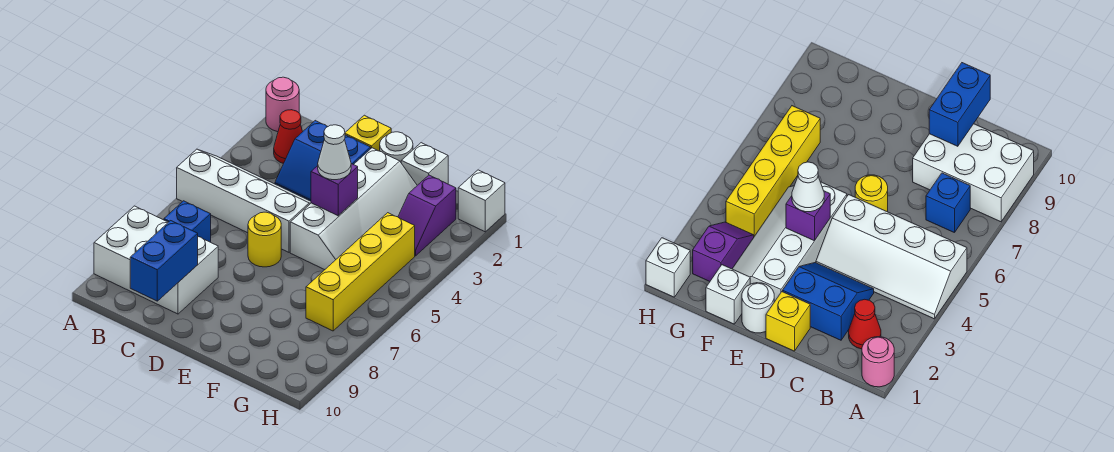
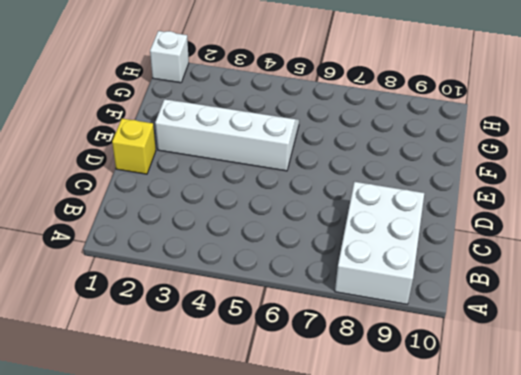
none -> pink round brick A1 level 1
none -> white slope A4:D5 level 1 top 5
none -> red cone B2 level 1

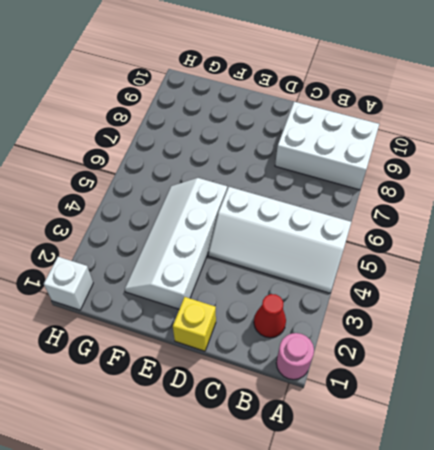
none -> blue brick B7 level 1
none -> blue slope C2:D3 level 1 top 2
none -> yellow round brick D6 level 1

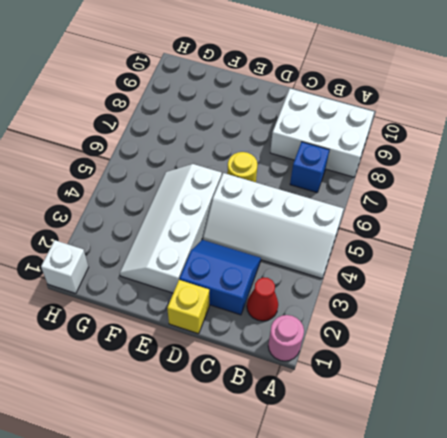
none -> white round brick E1 level 1
none -> white brick F1 level 1
none -> purple slope G2:G3 level 1 top 2

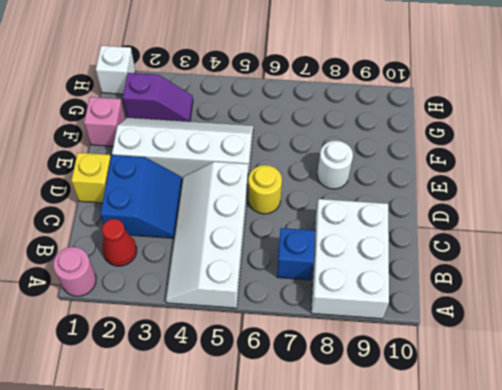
white round brick E8 level 1 -> white round brick E1 level 1
pink brick F1 level 1 -> white brick F1 level 1
none -> yellow brick G4:G7 level 1
none -> blue brick C9:C10 level 2
none -> purple brick E4 level 2

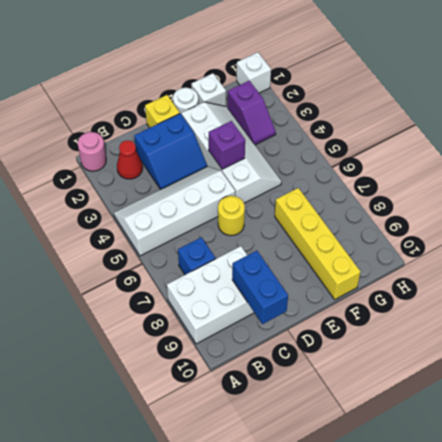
yellow brick F7:F10 level 1 -> yellow brick G4:G7 level 1
none -> white cone E4 level 3

